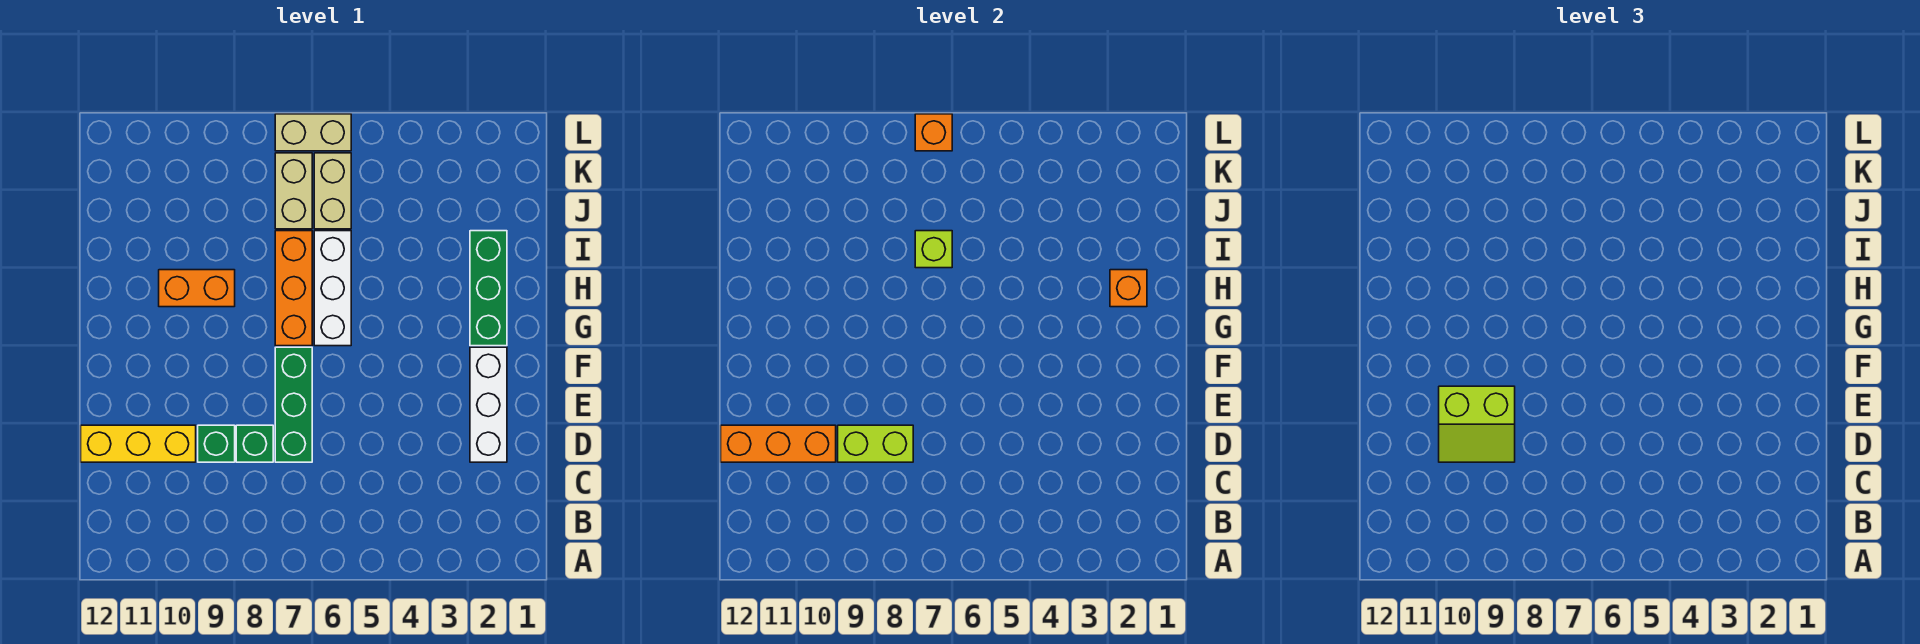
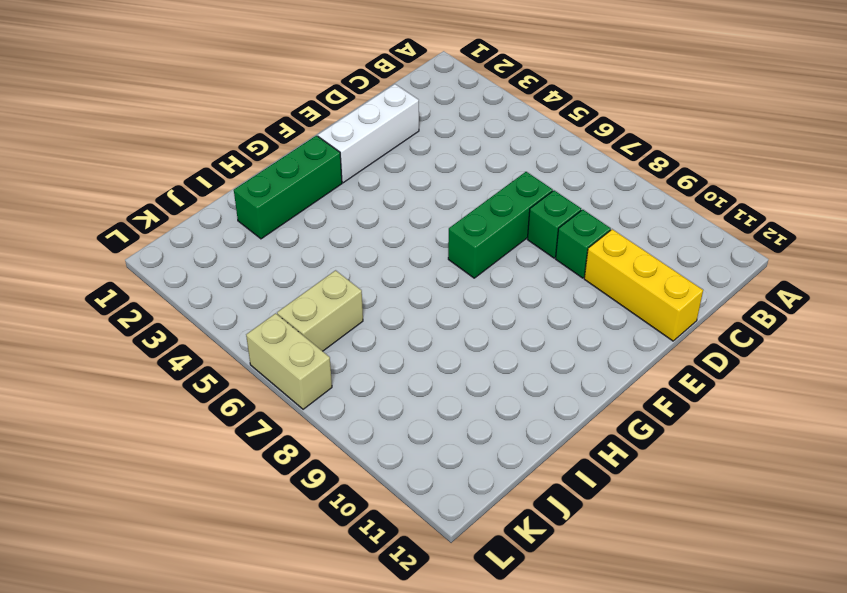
none -> white brick G6:I6 level 1
none -> orange brick G7:I7 level 1
none -> orange brick H9:H10 level 1

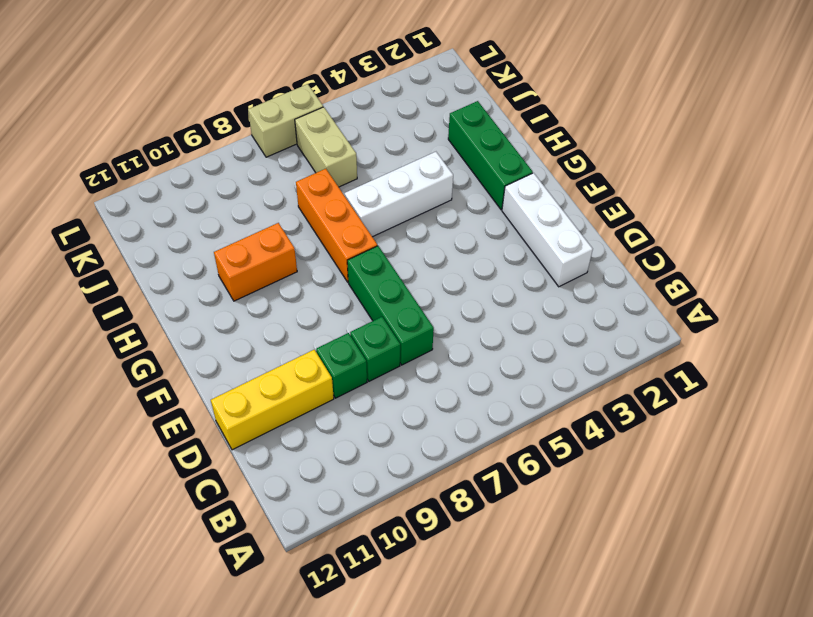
white brick H4:H6 level 1 -> white brick G6:I6 level 1
none -> tan brick J7:K7 level 1
none -> lime brick D8:D9 level 2
none -> orange brick D10:D12 level 2

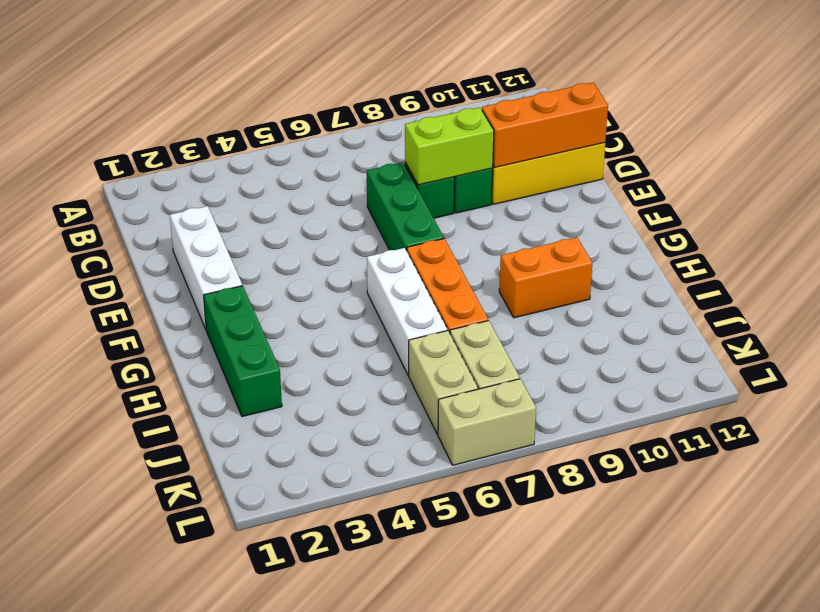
none -> orange brick H2 level 2
none -> lime brick I7 level 2
none -> orange brick L7 level 2

